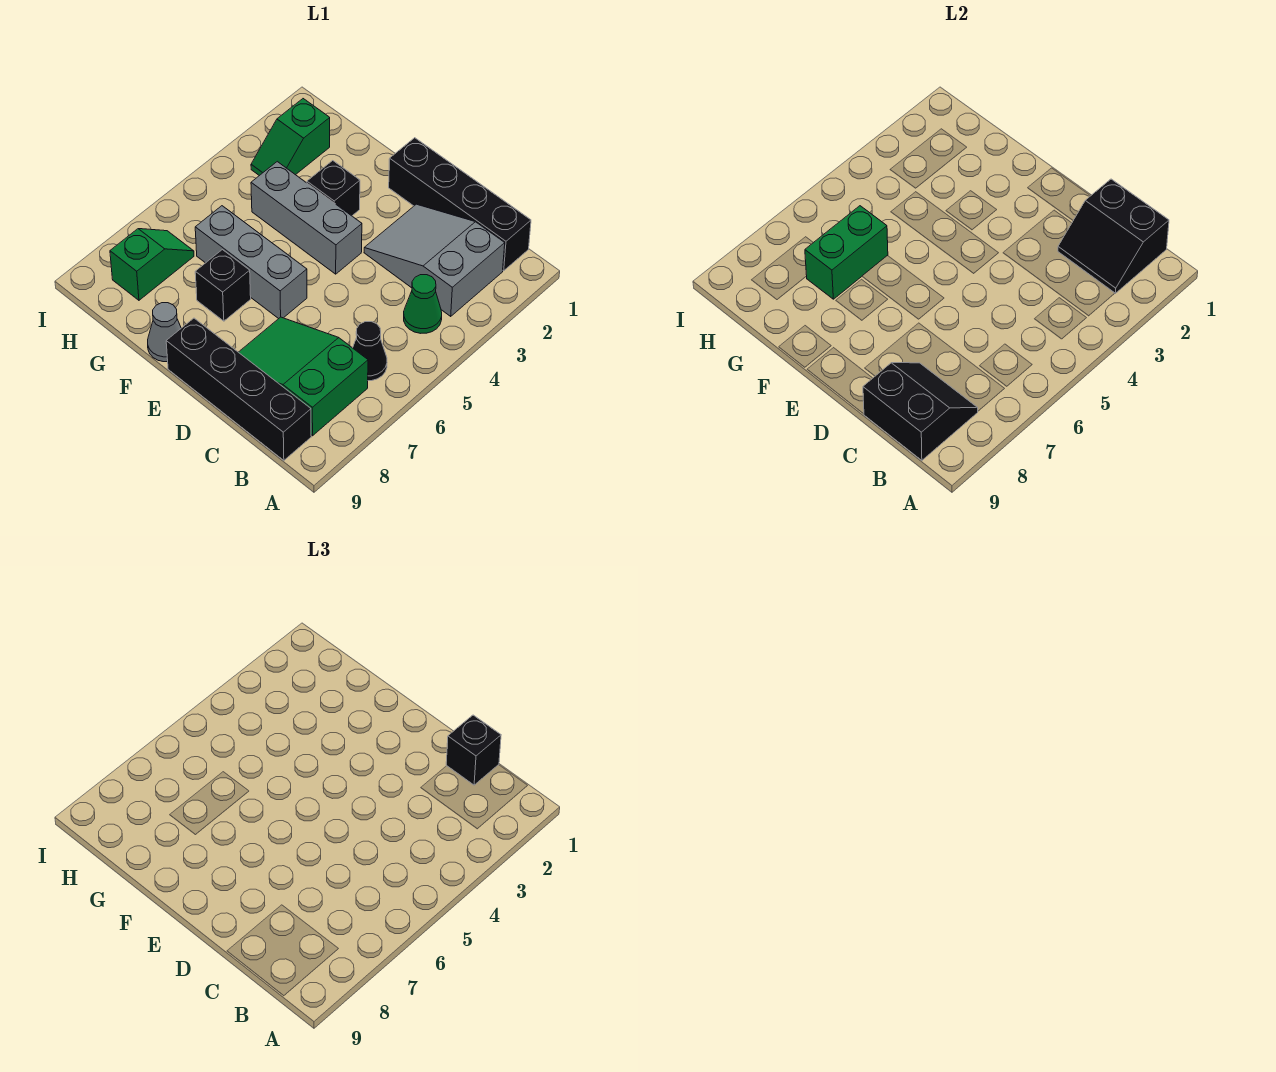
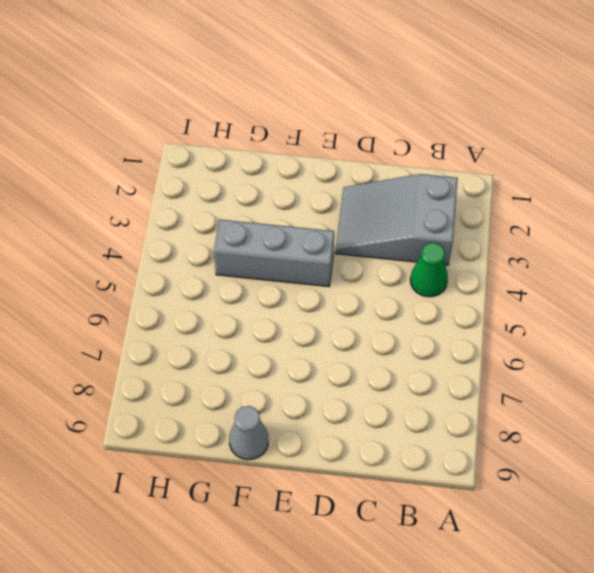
none -> black brick B1:E1 level 1
none -> black cone B6 level 1
none -> green slope B7:D8 level 1 top B

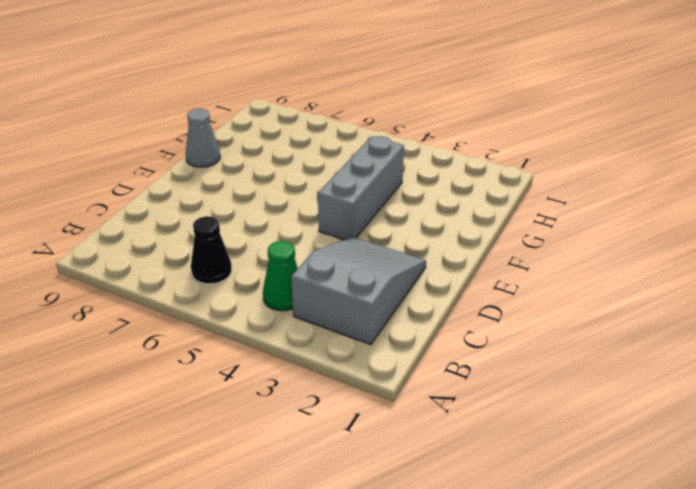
none -> black brick B1:E1 level 1
none -> green slope B7:D8 level 1 top B
none -> black brick B9:E9 level 1

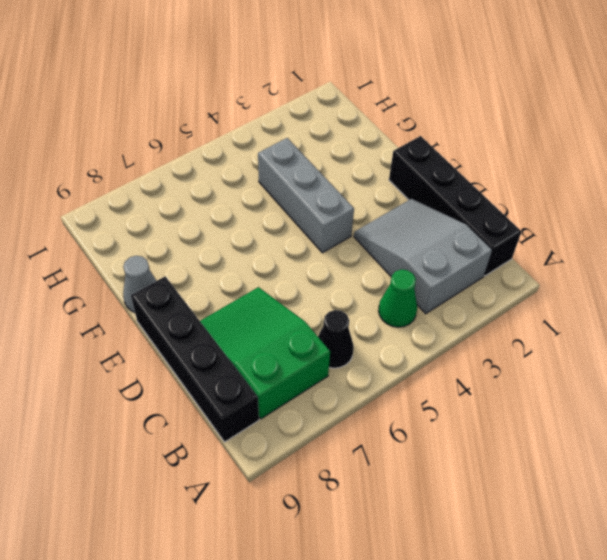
none -> grey brick E6:G6 level 1
none -> black brick F3 level 1
none -> black brick F7 level 1

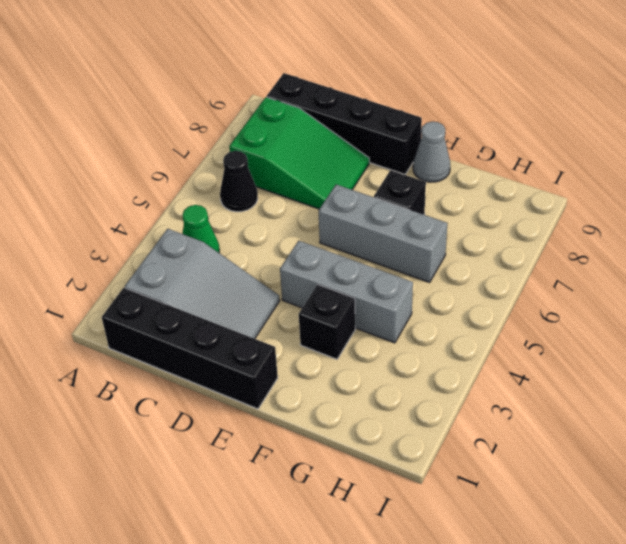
none -> green slope H2:H3 level 1 top 2
none -> green slope H7:H8 level 1 top 8
none -> black slope B1:C2 level 2 top 1

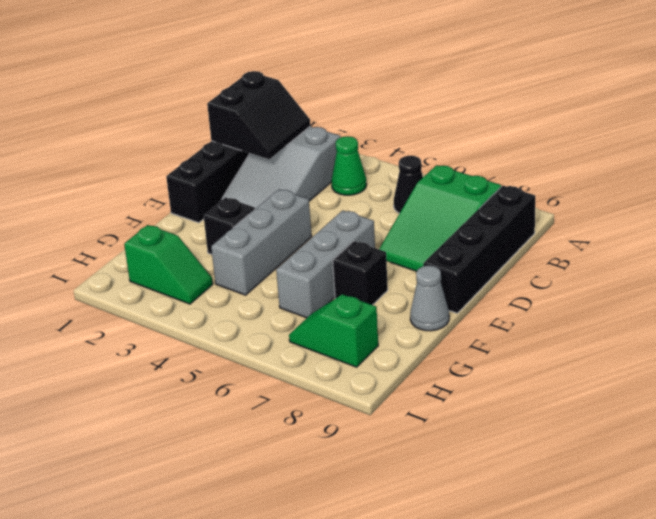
none -> black slope B8:C9 level 2 top 9
none -> green brick G6:G7 level 2
none -> black brick C1 level 3

